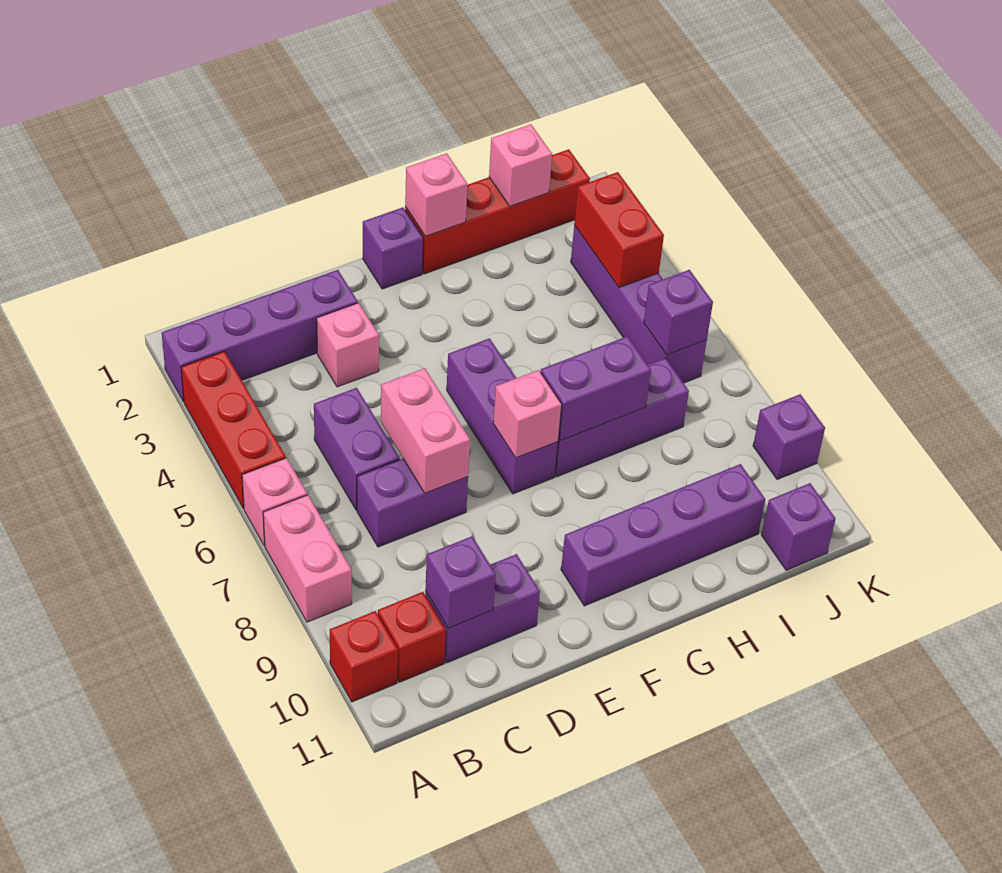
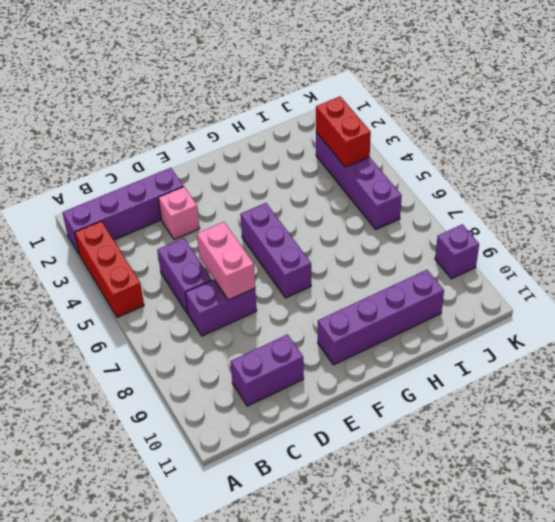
none -> pink brick A6 level 1
none -> pink brick A7:A8 level 1
none -> red brick A10 level 1

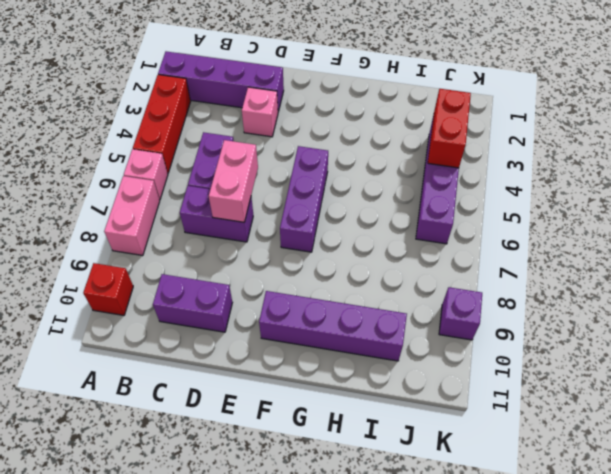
none -> red brick B10 level 1
none -> purple brick F1 level 1
none -> red brick G1:J1 level 1

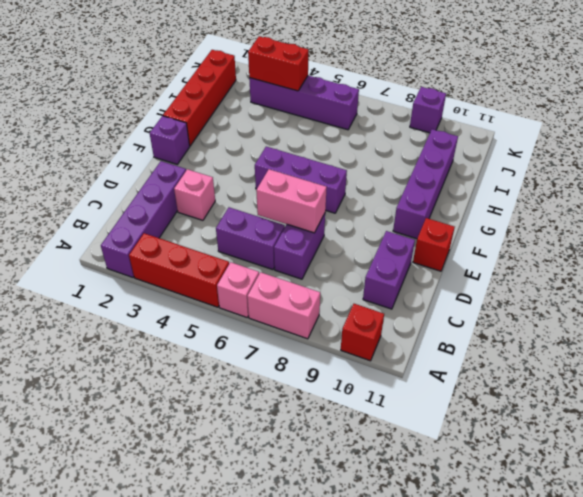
red brick E11 level 1 -> red brick B10 level 1
none -> purple brick G7:I7 level 1
none -> purple brick J11 level 1
none -> purple brick C10 level 2

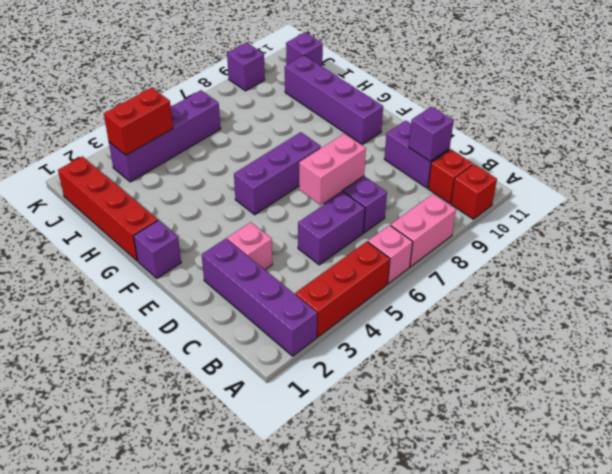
none -> purple brick G7:I7 level 1
none -> pink brick F7 level 2
none -> pink brick G1 level 2

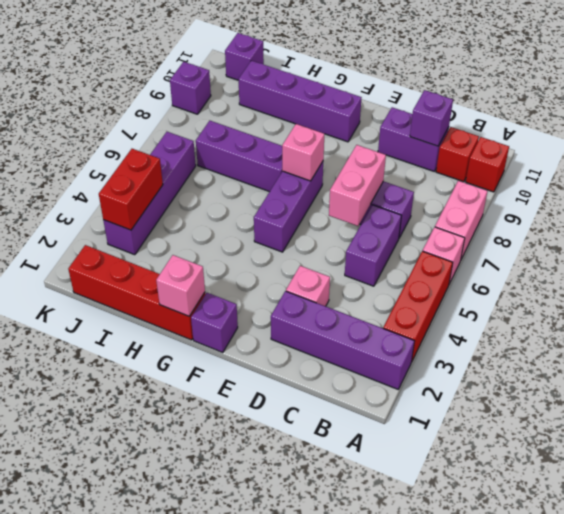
none -> purple brick G7:H7 level 2
none -> pink brick I1 level 2
none -> purple brick J6 level 2

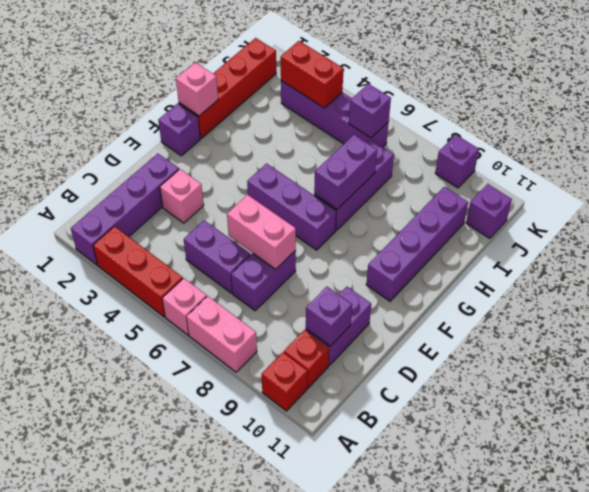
none -> pink brick F7 level 2
none -> pink brick I1 level 2

